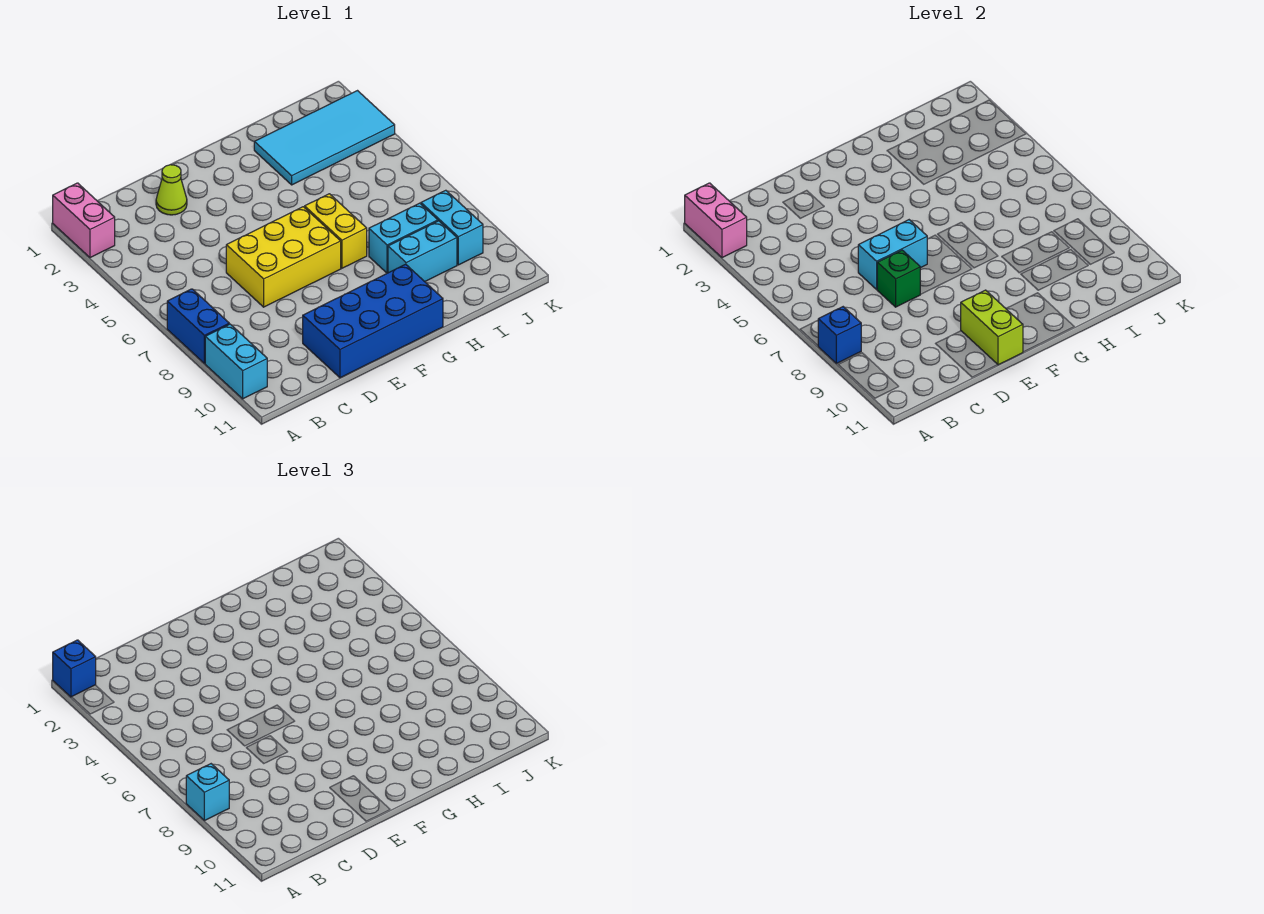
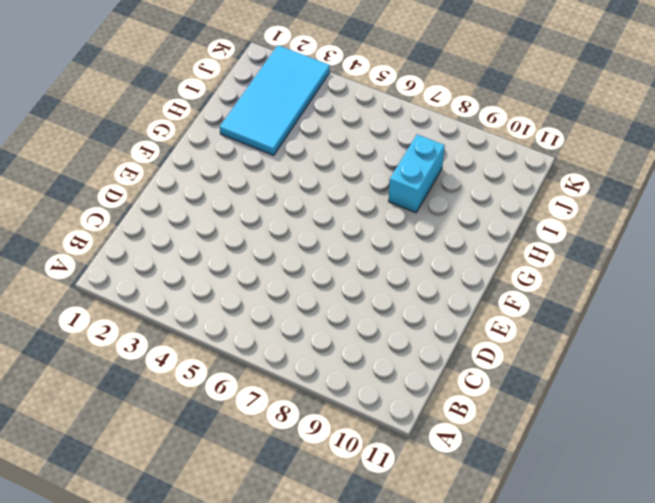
none -> pink brick A1:A2 level 1
none -> blue brick A7:A8 level 1
none -> cyan brick A9:A10 level 1

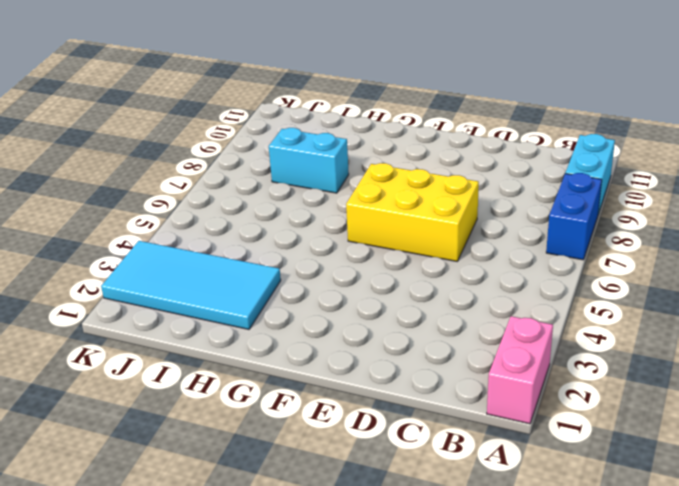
none -> lime cone D2 level 1
none -> blue brick D10:G11 level 1
none -> yellow brick G6:G7 level 1

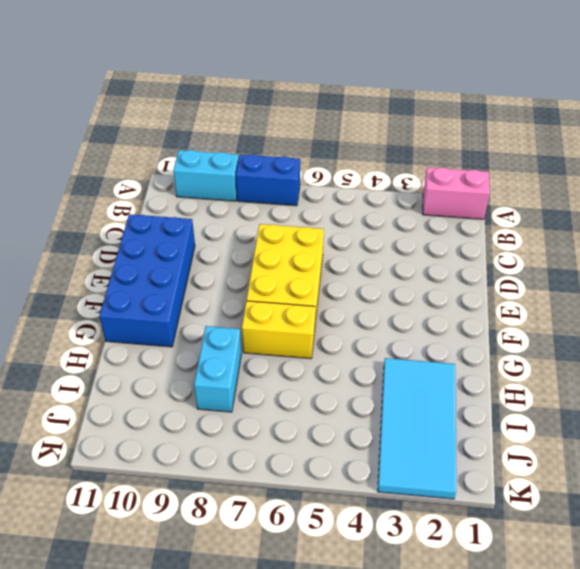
none -> lime cone D2 level 1
none -> cyan brick H9:I9 level 1
none -> cyan brick J8:J9 level 1

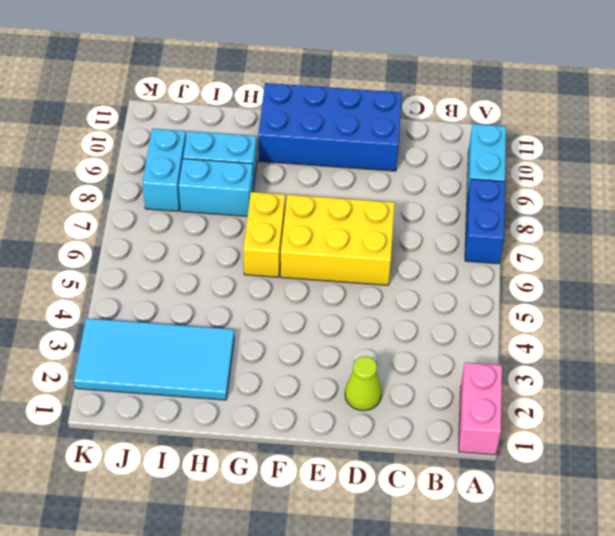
none -> pink brick A1:A2 level 2
none -> blue brick A8 level 2
none -> cyan brick D6:E6 level 2

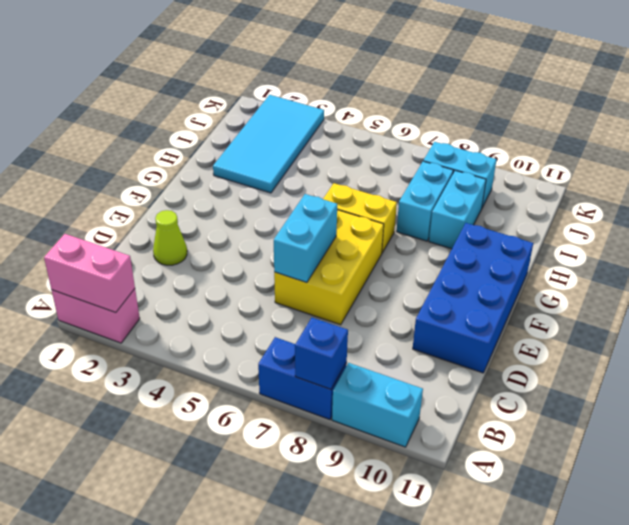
none -> green brick D7 level 2
none -> lime brick E10:E11 level 2
none -> blue brick A1 level 3

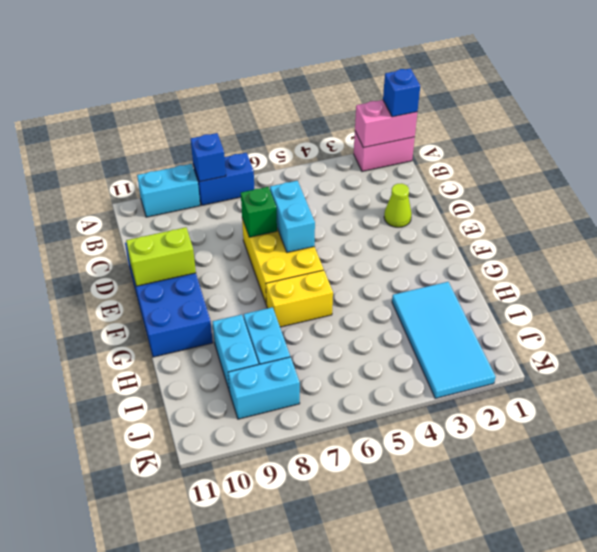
none -> cyan brick A8 level 3

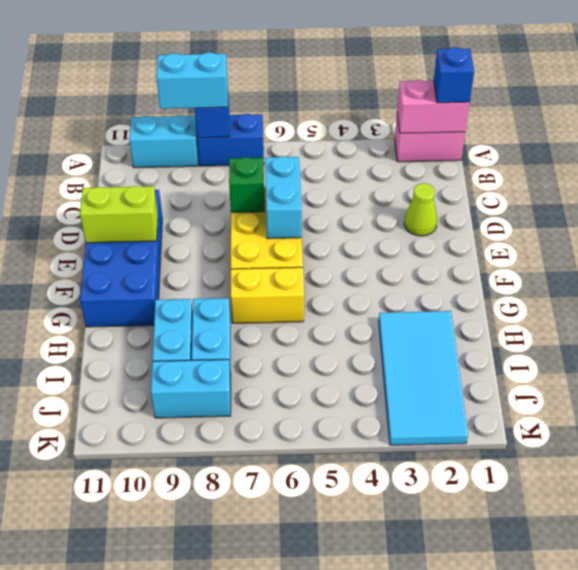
cyan brick A8:A9 level 3 -> cyan brick A8 level 3

